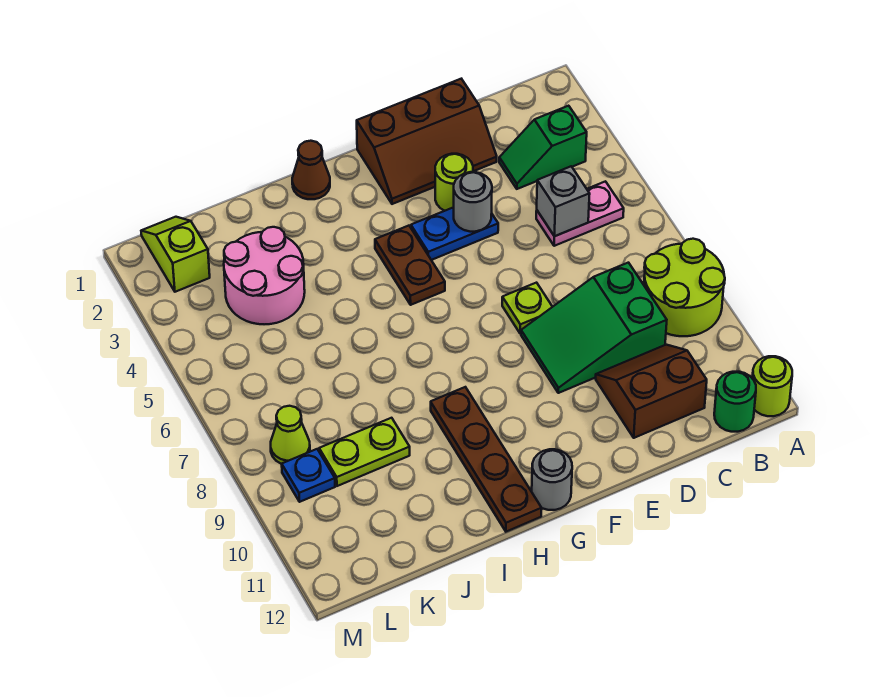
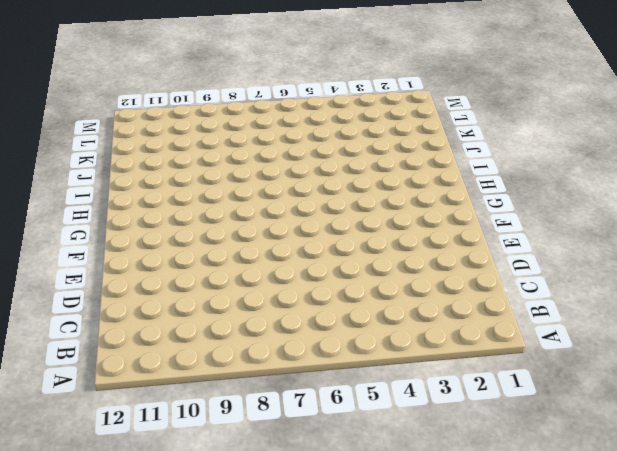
none -> lime round brick A8:B9 level 1
none -> lime round brick A12 level 1
none -> green slope B3:C3 level 1 top B

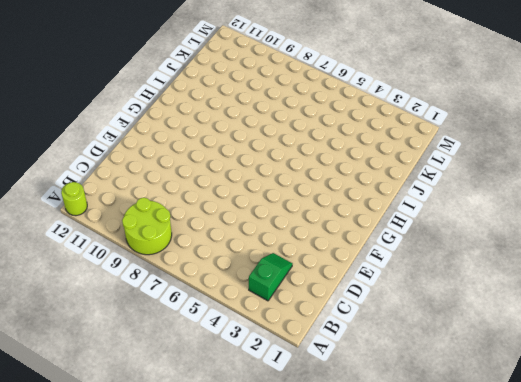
none -> pink plate B5:C5 level 1
none -> green round brick B12 level 1
none -> green slope C8:E9 level 1 top C

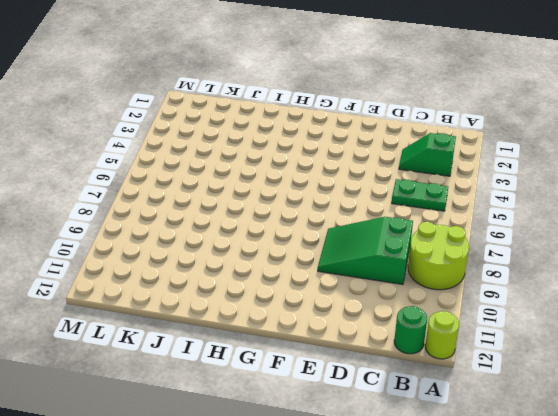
green plate B5:C5 level 1 -> pink plate B5:C5 level 1
none -> brown slope C10:D11 level 1 top 11
none -> brown slope D1:F2 level 1 top 1
none -> lime round brick E3 level 1

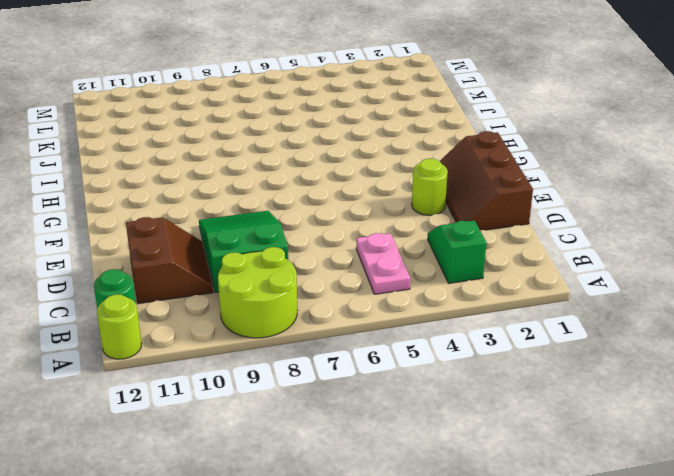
none -> blue plate E4:F4 level 1
none -> lime plate E7 level 1
none -> brown plate G4:G5 level 1

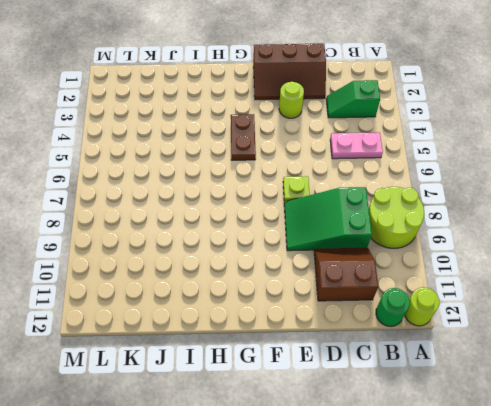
none -> blue plate E4:F4 level 1
none -> grey round brick G12 level 1
none -> brown cone H1 level 1

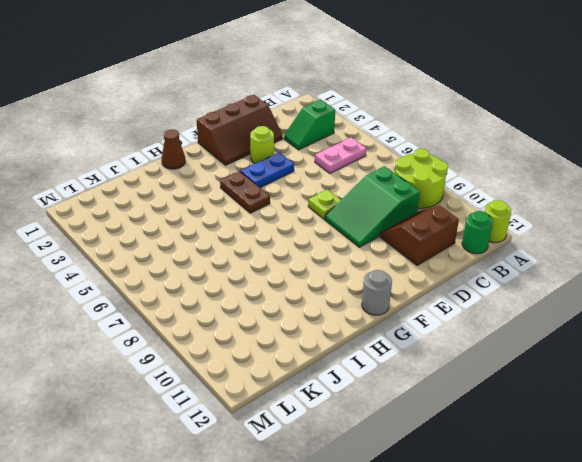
none -> brown plate H9:H12 level 1
none -> pink round brick J3:K4 level 1
none -> lime plate J9:K9 level 1

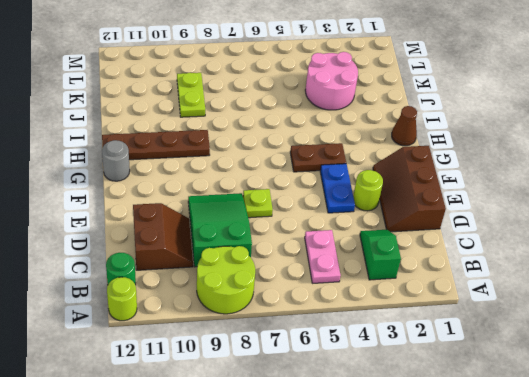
none -> lime slope L1:L2 level 1 top 2
none -> lime cone L8 level 1
none -> blue plate L9 level 1

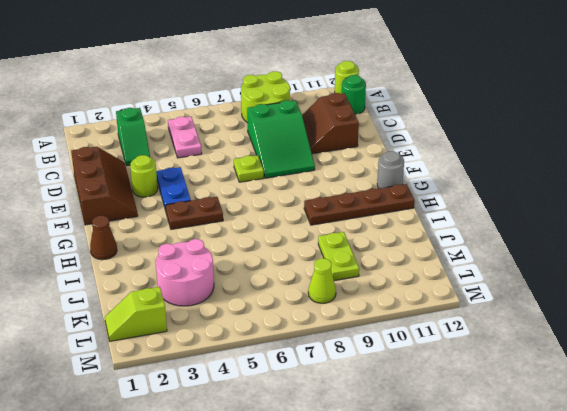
none -> blue plate L9 level 1
none -> grey brick C5 level 2
none -> grey round brick E4 level 2

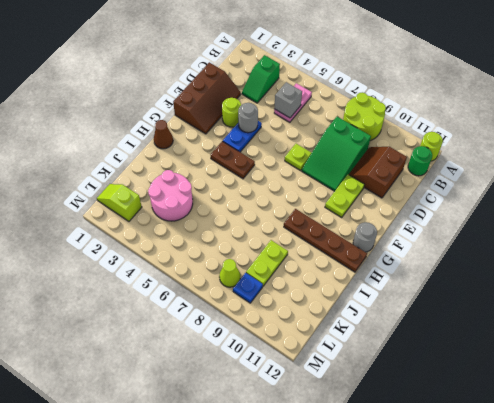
lime plate E10:F10 level 1 -> none

